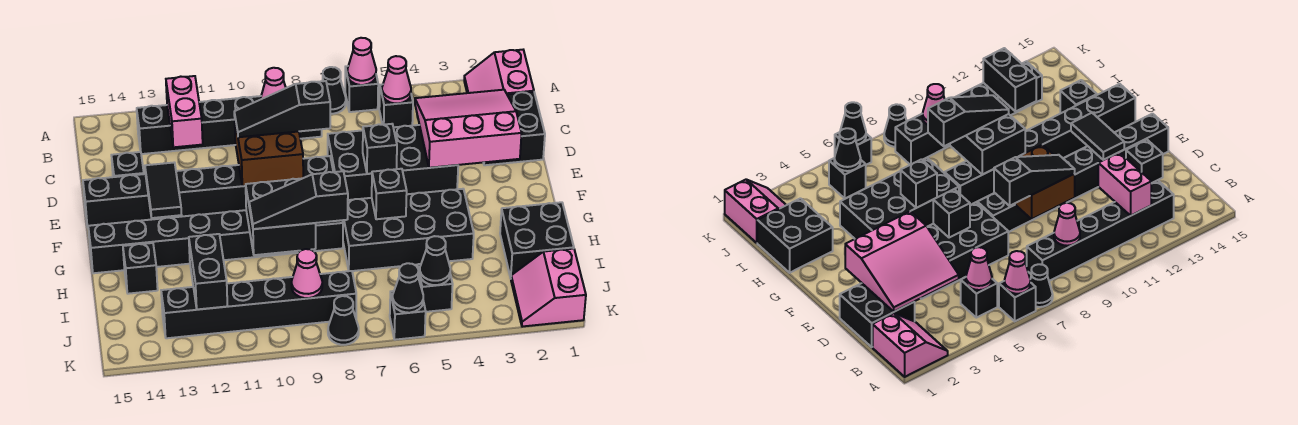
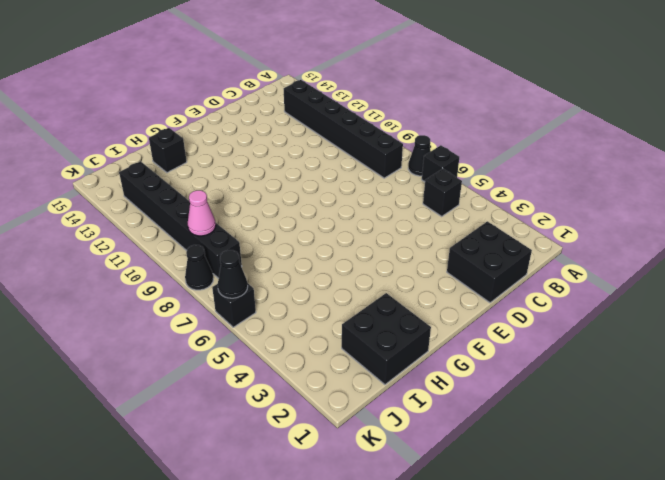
none -> pink slope A1:B2 level 1 top 1
none -> black brick D4:E7 level 1
none -> black brick D14 level 1
none -> black brick E8:E15 level 1

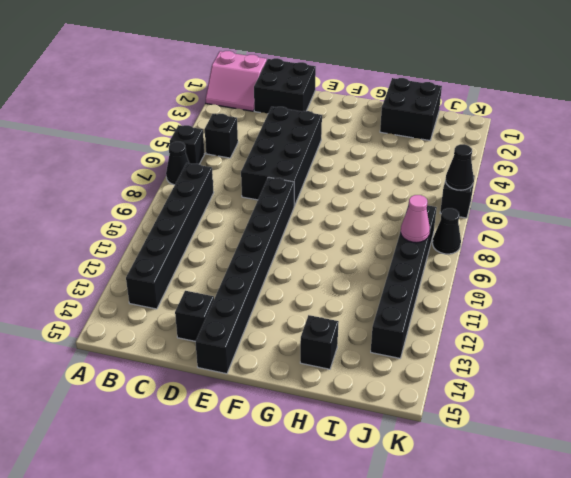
none -> black brick G4:H7 level 1
none -> black brick G8:G15 level 1
none -> pink slope J1:K2 level 1 top 1
none -> black brick J5 level 1

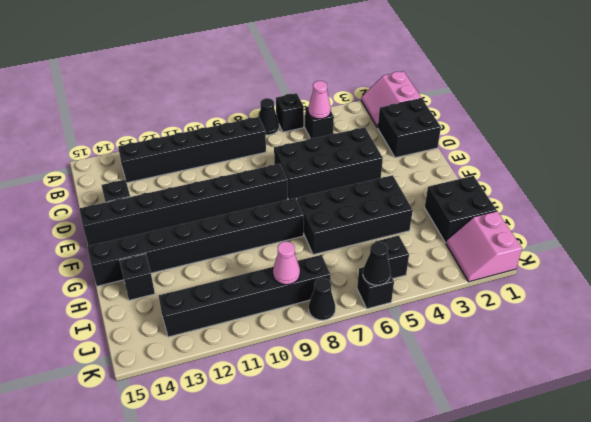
none -> pink cone A6 level 2
none -> pink cone B9 level 2
none -> pink brick B12:C12 level 2
none -> pink slope C2:E4 level 2 top E

